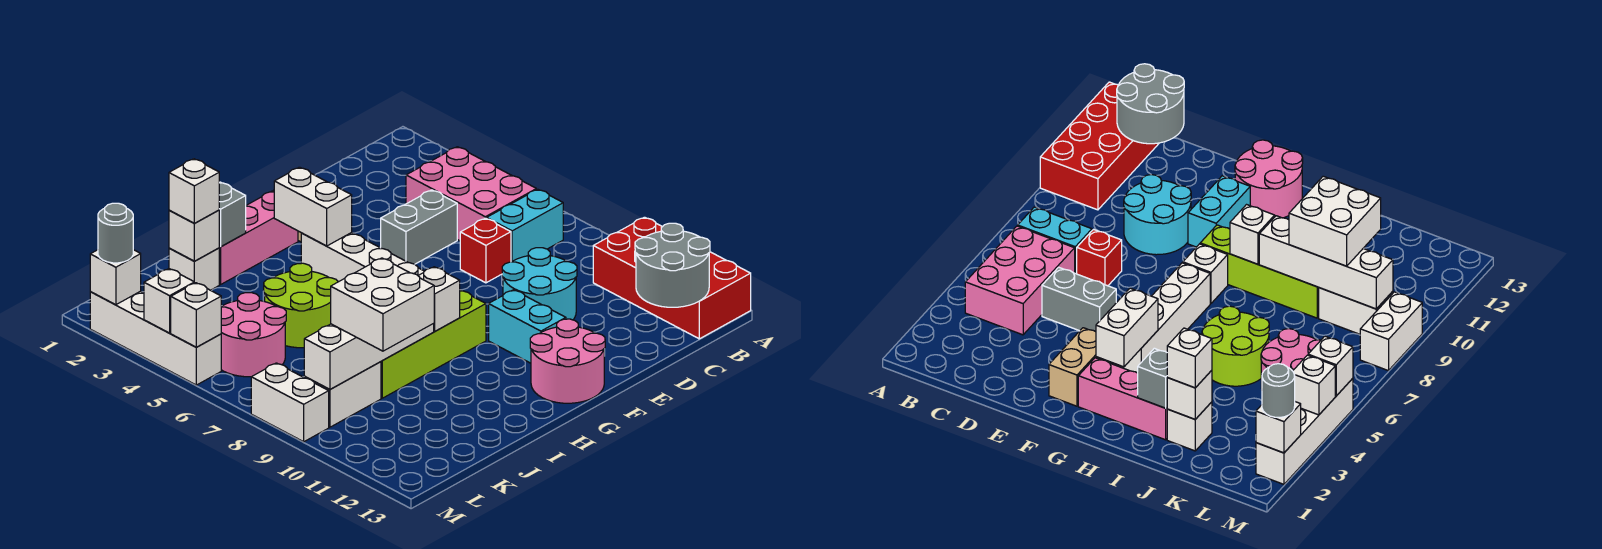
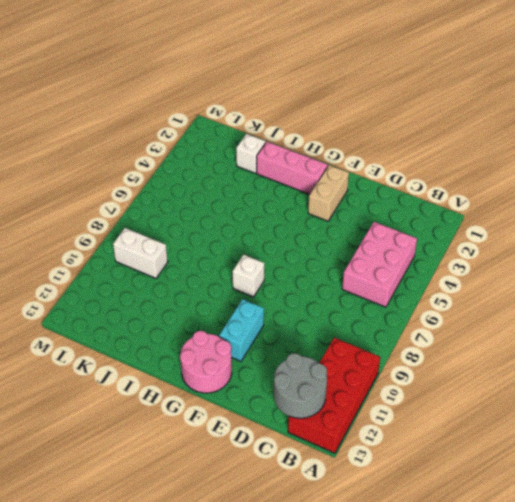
none -> cyan brick B7:C7 level 1
none -> grey brick D5:E5 level 1
none -> red brick D7 level 1
none -> cyan round brick D9:E10 level 1

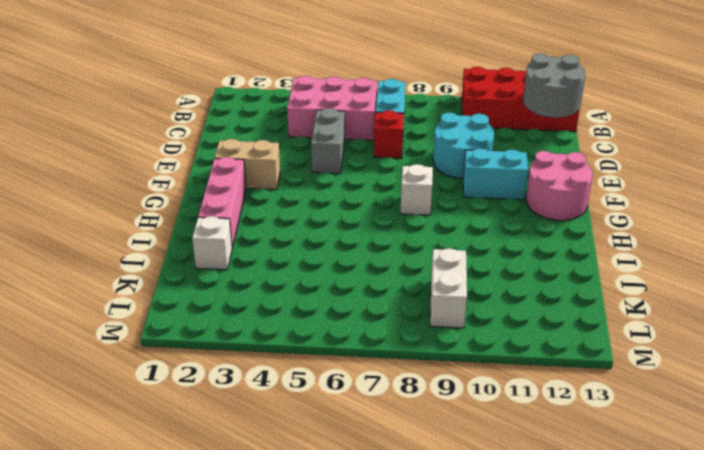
none -> white brick G4:G7 level 1
none -> lime brick G9:J9 level 1
none -> lime round brick I5:J6 level 1
none -> pink round brick K5:L6 level 1

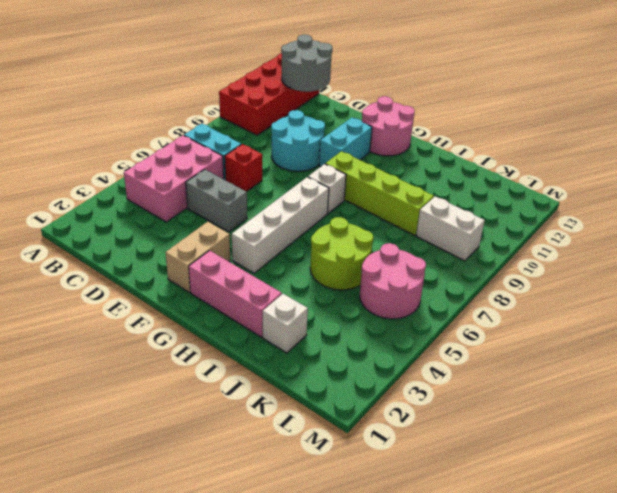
none -> white brick M2:M5 level 1
none -> white brick M8:M9 level 1
none -> white brick G3:G4 level 2
none -> white brick H9 level 2

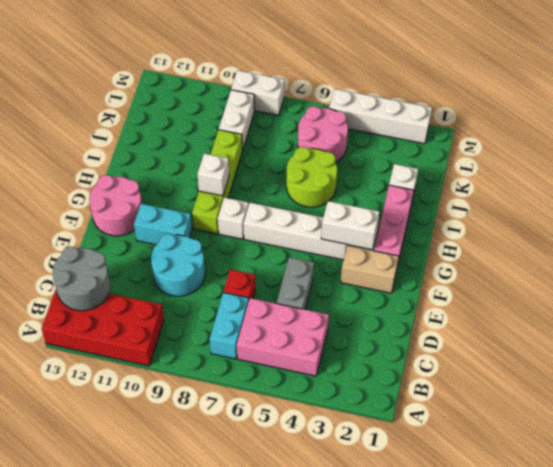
none -> grey brick I2 level 2
none -> white brick I9:L9 level 2
none -> white brick J2 level 2
none -> white brick M2 level 2

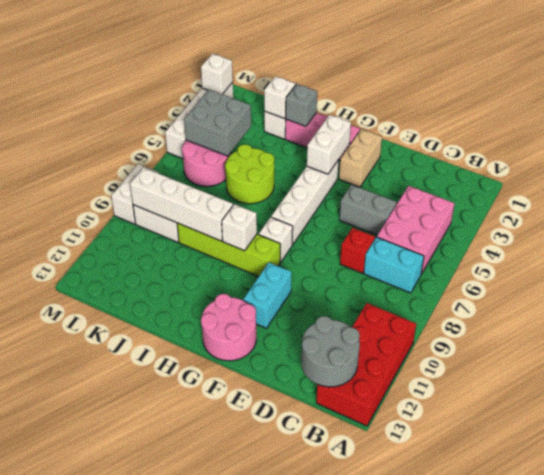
grey brick K4:L5 level 2 -> none
none -> cyan round brick D9:E10 level 1
none -> white brick M4 level 2
none -> white brick M5 level 2
none -> white brick J2 level 3

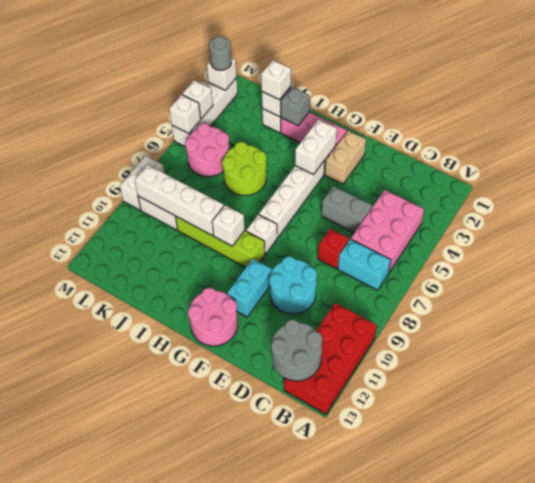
none -> white brick J9:K10 level 3

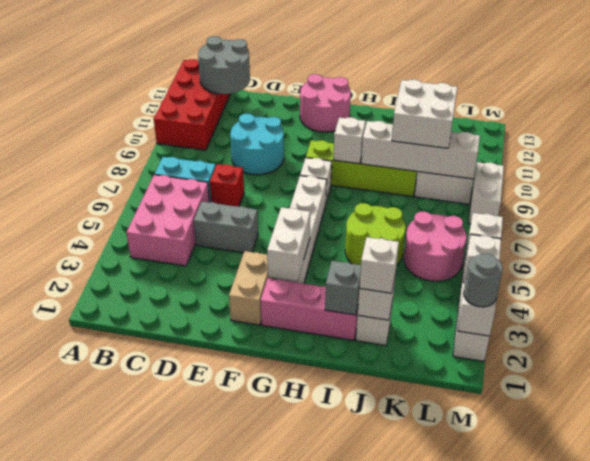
none -> cyan brick F10:F11 level 1

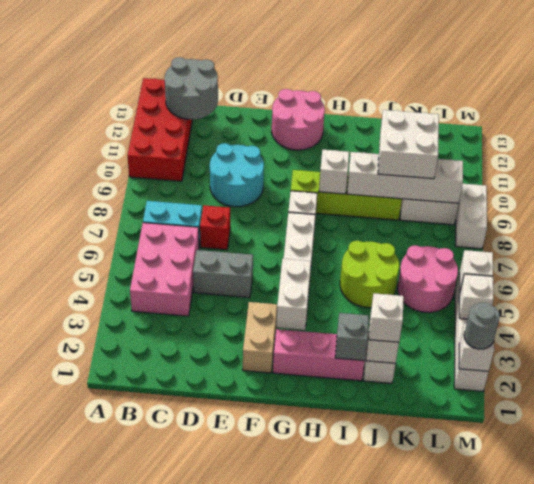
none -> cyan brick F10:F11 level 1

